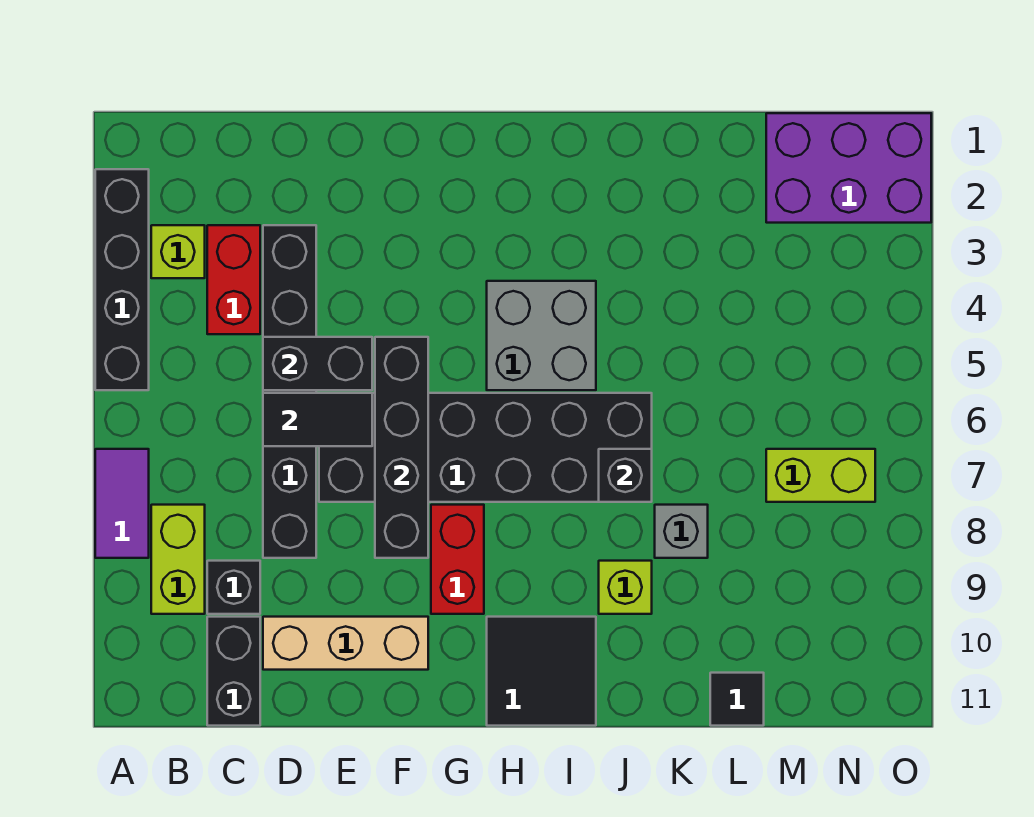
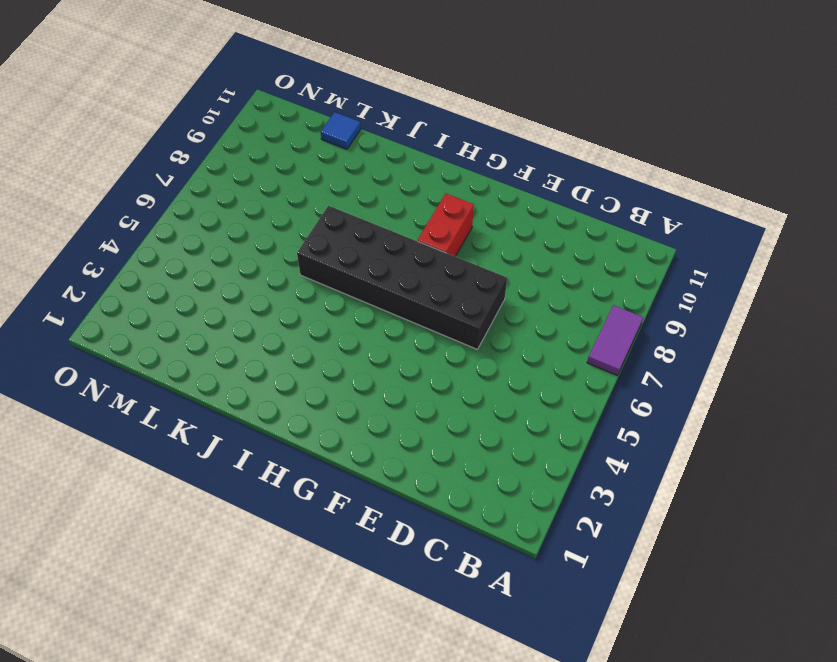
blue tile L11 level 1 -> black tile L11 level 1
none -> black brick A2:A5 level 1
none -> lime brick B3 level 1
none -> lime brick B8:B9 level 1

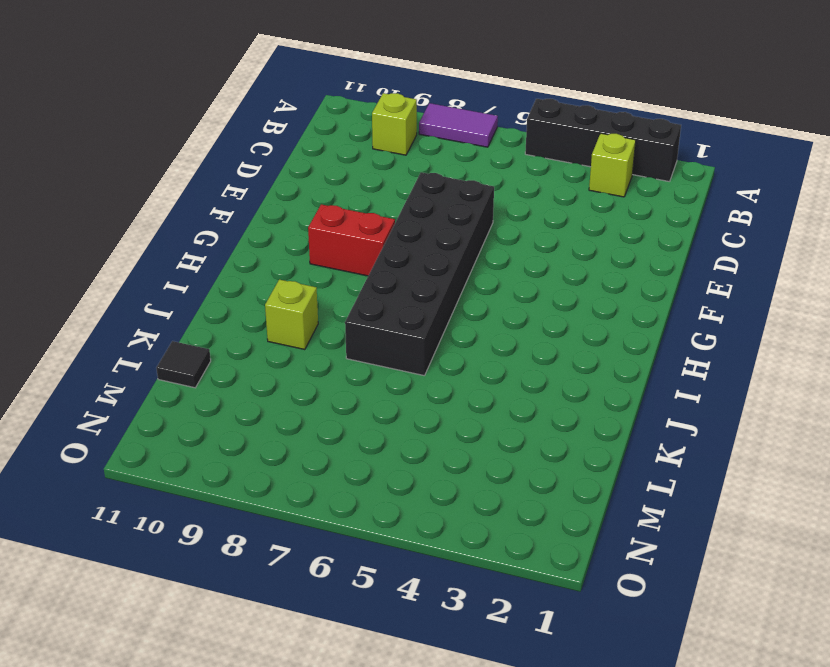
lime brick B9 level 1 -> lime brick B8:B9 level 1
none -> red brick C3:C4 level 1
none -> black brick C9 level 1
none -> black brick C10:C11 level 1

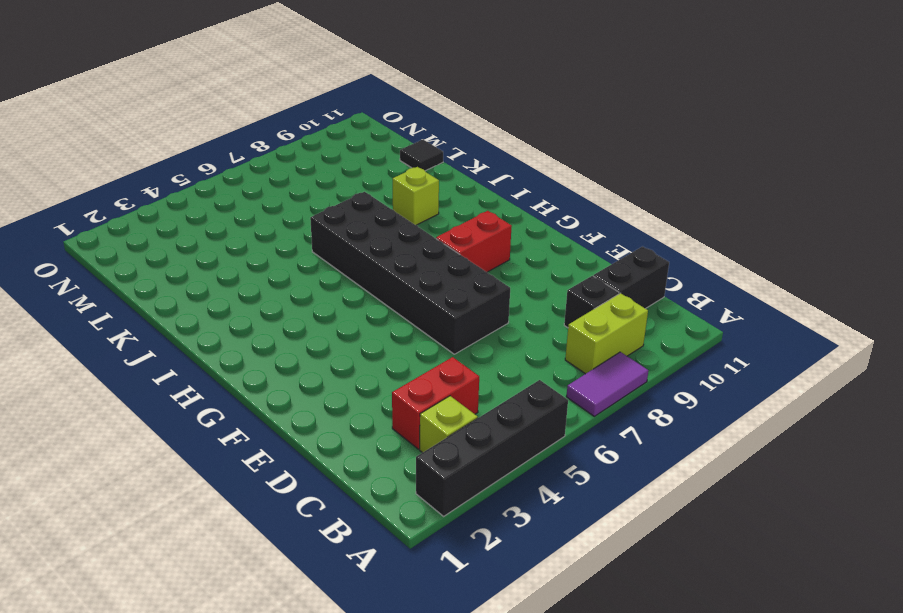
none -> black brick D3:D8 level 1
none -> tan brick D10:F10 level 1
none -> grey brick H4:I5 level 1

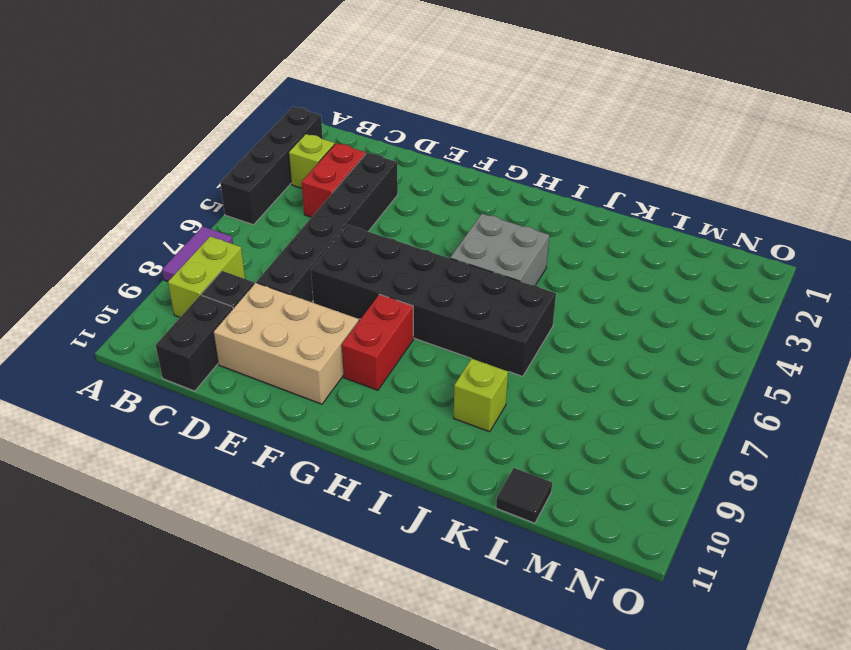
tan brick D9:F10 level 1 -> tan brick D10:F10 level 1
none -> black tile H10:I11 level 1
none -> grey brick K8 level 1
none -> purple brick M1:O2 level 1

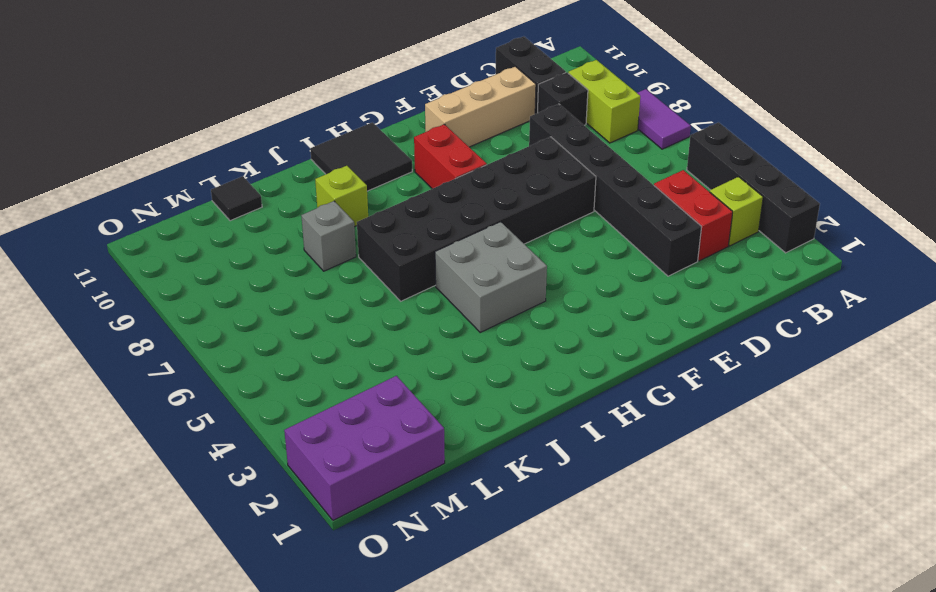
none -> lime brick M7:N7 level 1
none -> black brick D5:E5 level 2
none -> black tile D6:E6 level 2

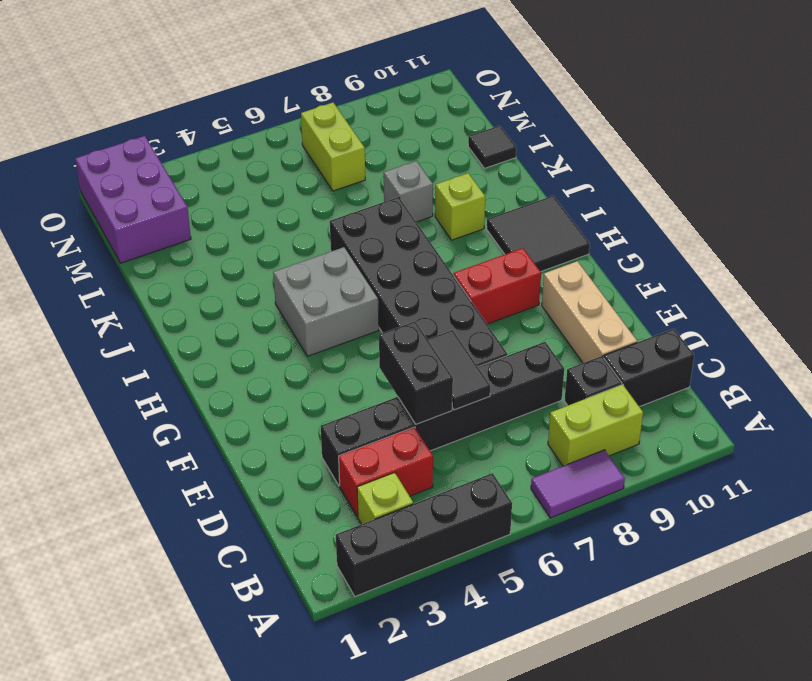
none -> black brick F5:F8 level 2
none -> black brick J7 level 2

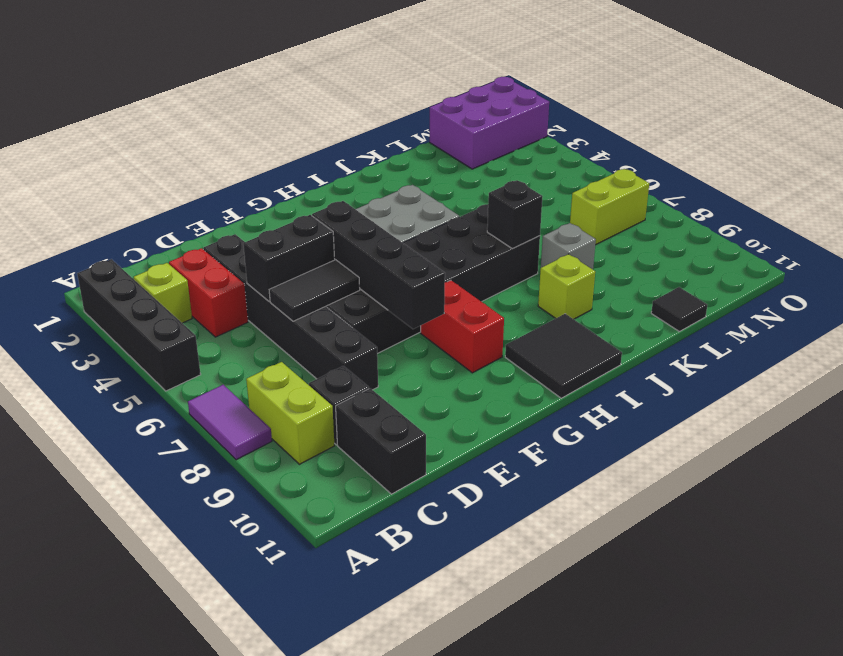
none -> tan brick D10:F10 level 1

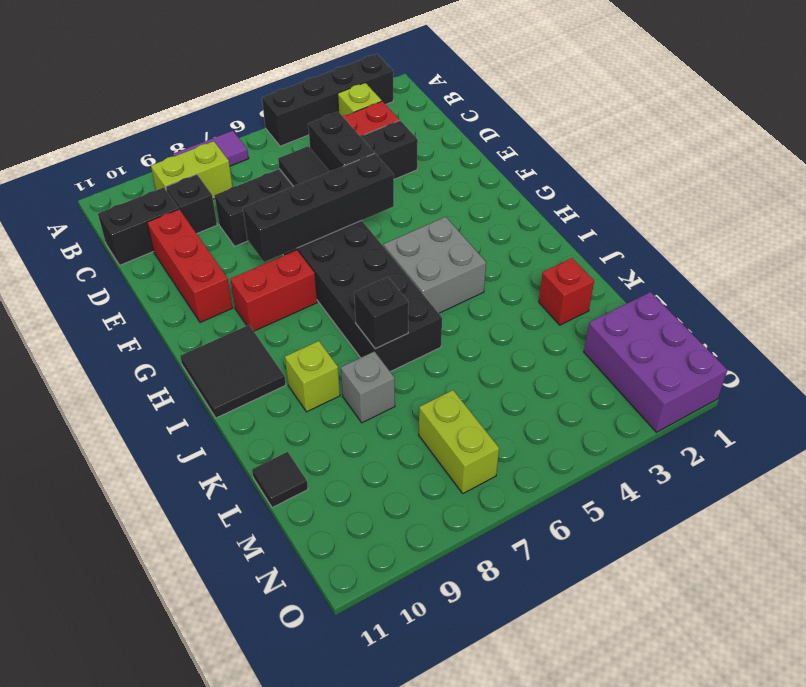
red brick D10:F10 level 1 -> tan brick D10:F10 level 1
red brick K2 level 1 -> none

